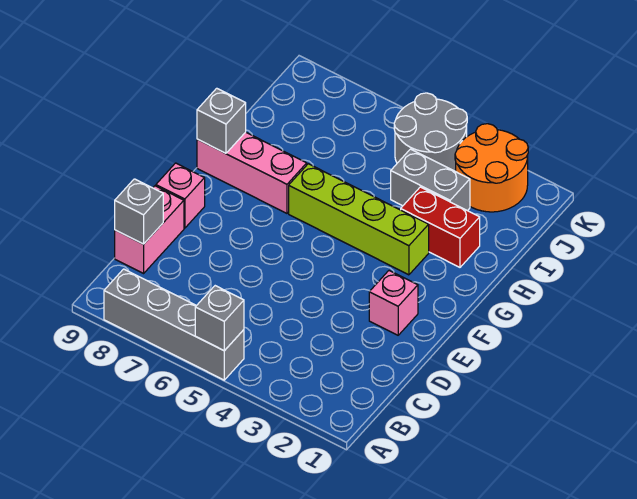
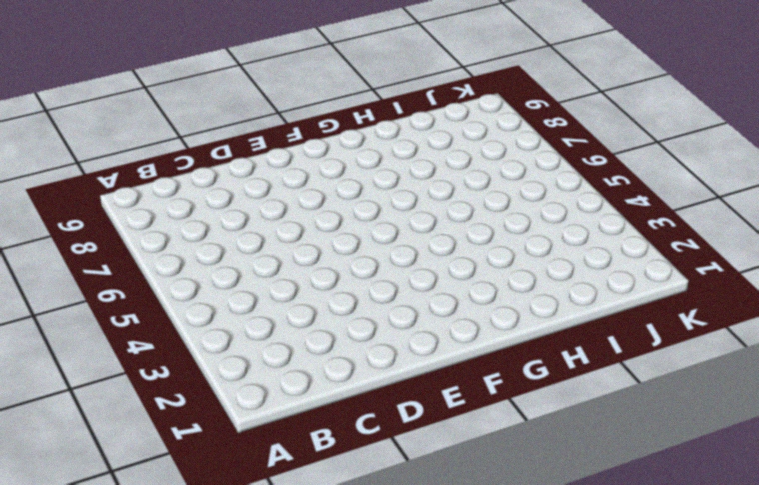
none -> grey brick A5:A8 level 1
none -> pink brick C9:D9 level 1
none -> pink brick E2 level 1

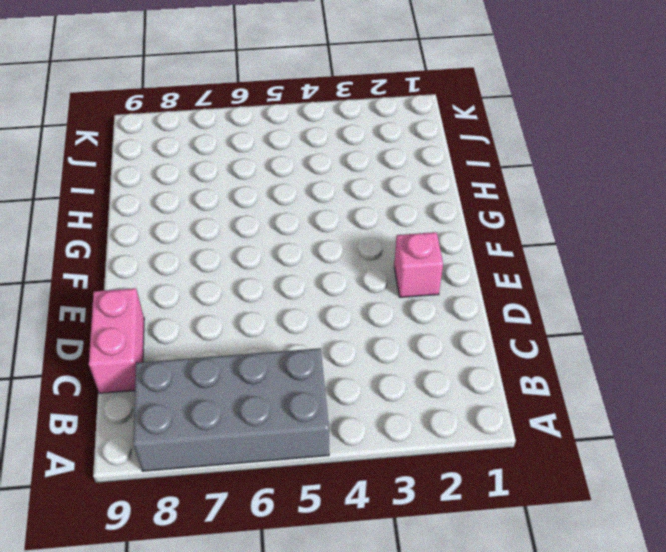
grey brick A5:B8 level 1 -> grey brick A5:A8 level 1
none -> pink brick E9 level 1
none -> lime brick G3:G6 level 1
none -> pink brick G7:G9 level 1

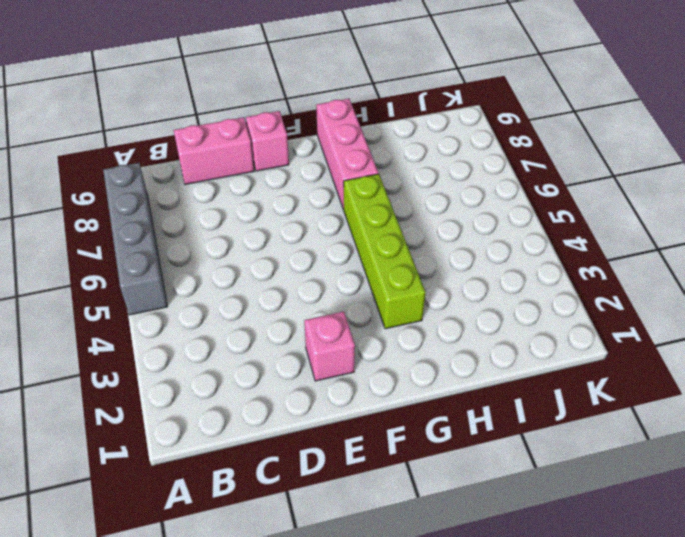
none -> red brick H2:H3 level 1
none -> grey brick I3:I4 level 1
none -> orange round brick J2:K3 level 1

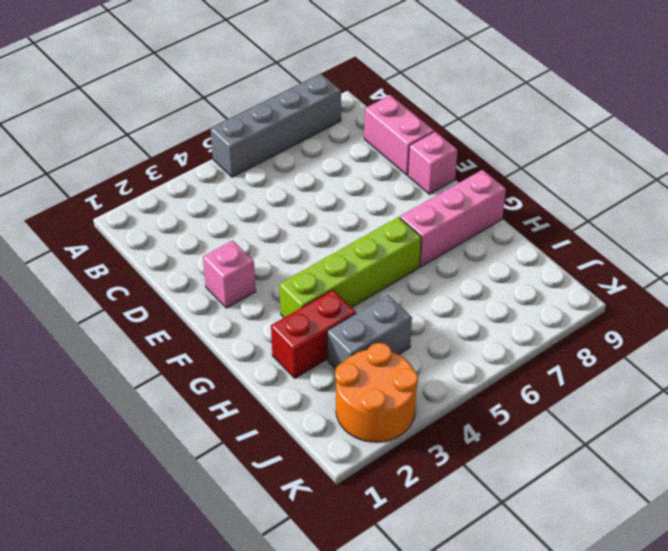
none -> grey round brick J4:K5 level 1
none -> grey brick A5 level 2
none -> grey brick C9 level 2

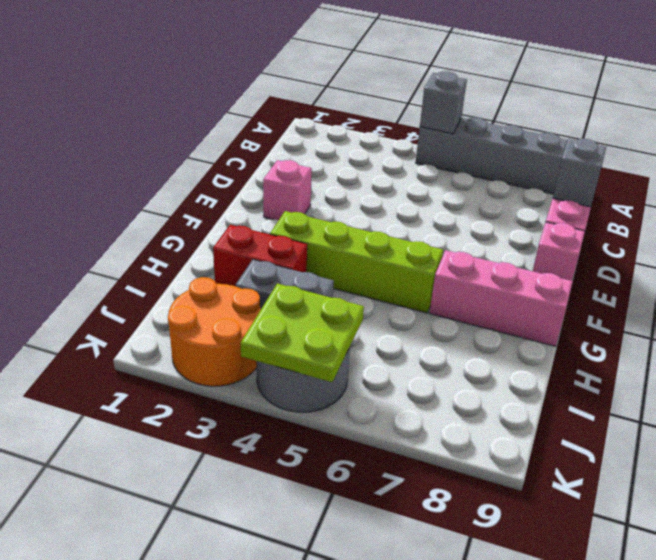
lime plate J4:K5 level 2 -> none
none -> grey brick G9 level 2

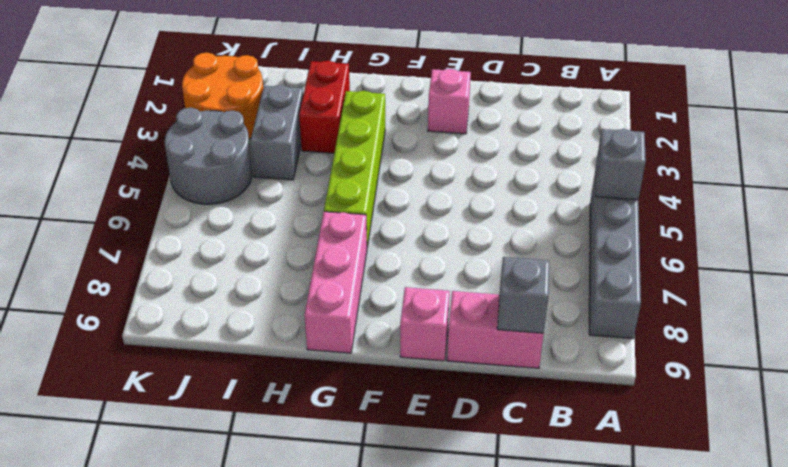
none -> grey brick G9 level 2

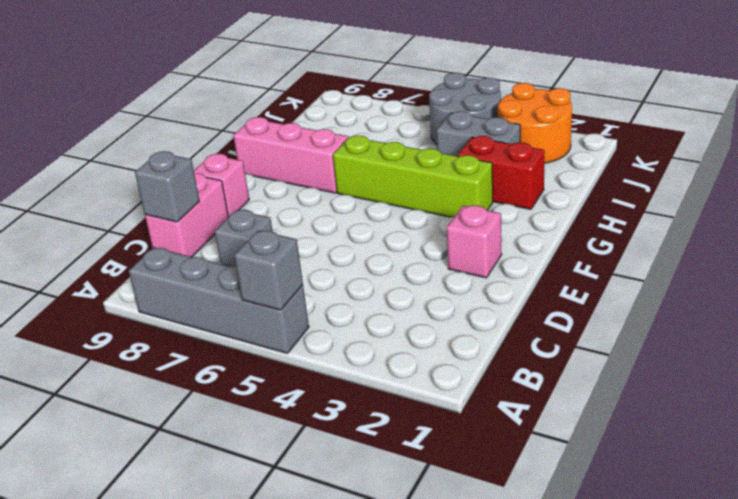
grey brick C7 level 1 -> grey brick G9 level 2

